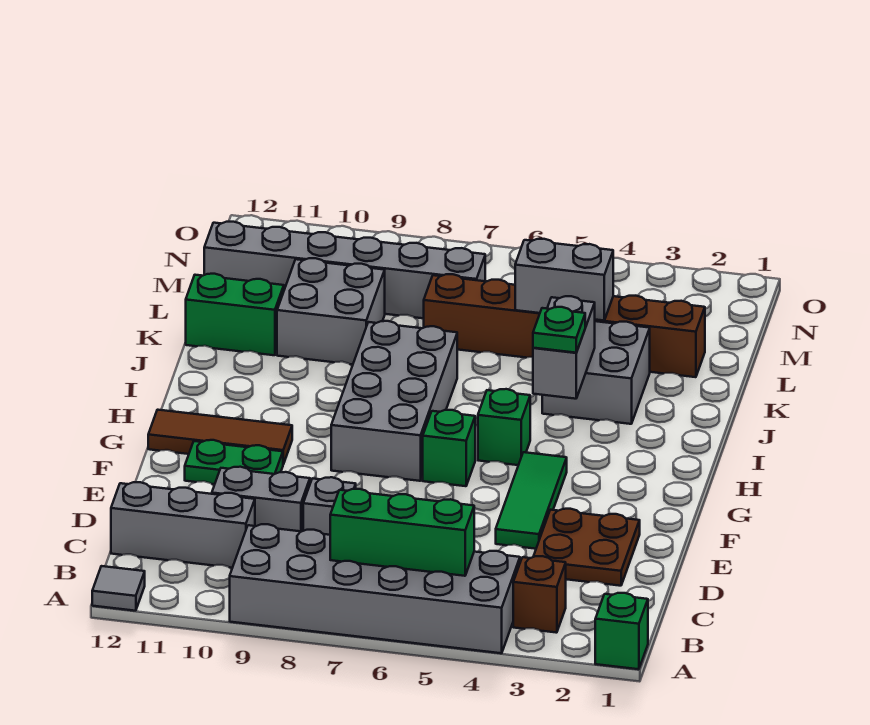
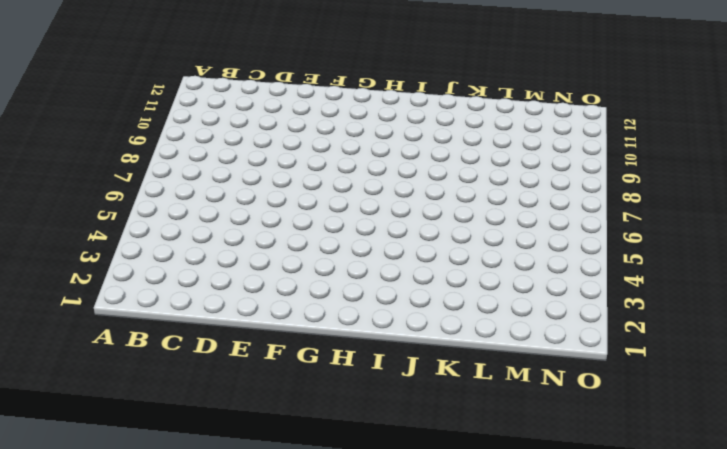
none -> green brick A1 level 1
none -> grey brick A4:B9 level 1
none -> grey tile A12 level 1

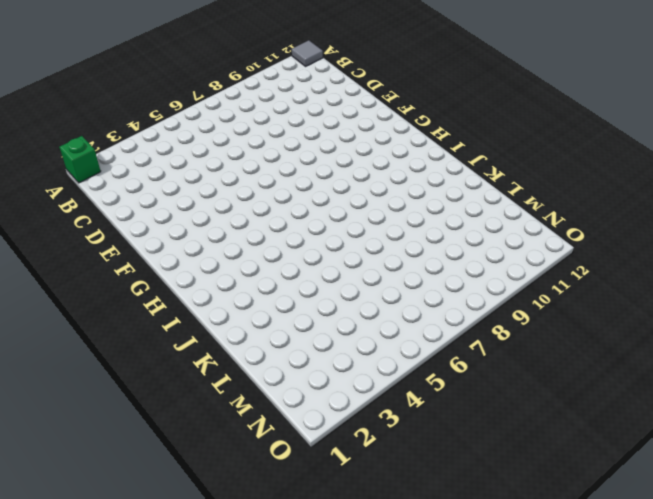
none -> grey brick A4:B9 level 1
none -> brown brick B3 level 1
none -> grey brick C10:C12 level 1

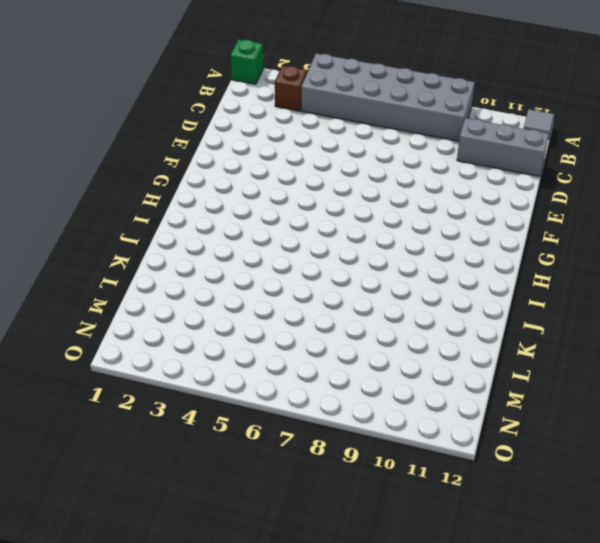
none -> brown plate D2:E3 level 1
none -> grey brick D8 level 1
none -> grey brick D9:D10 level 1

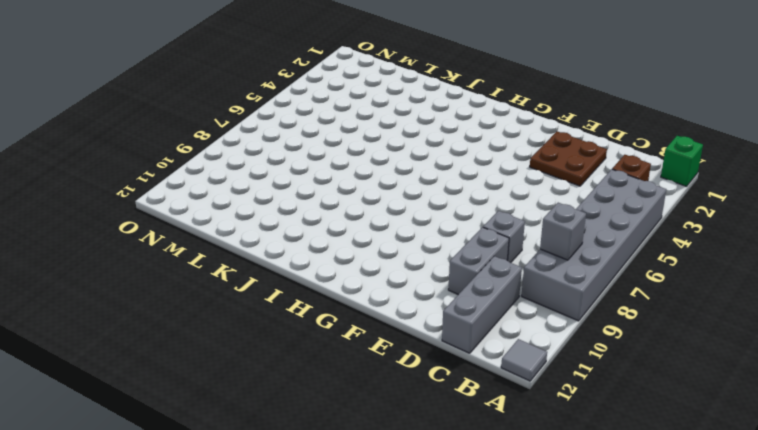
grey brick B8 level 2 -> none
none -> green tile E4:G4 level 1
none -> green plate F10:F11 level 1
none -> green brick G6 level 1

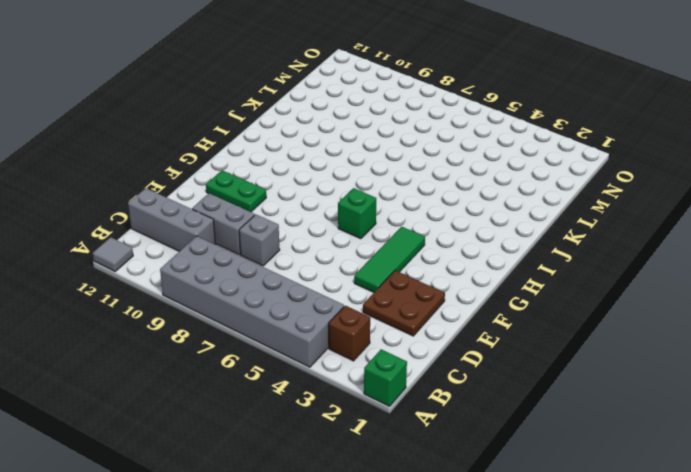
none -> grey brick G7:J8 level 1
none -> brown tile G10:G12 level 1
none -> green brick H5 level 1

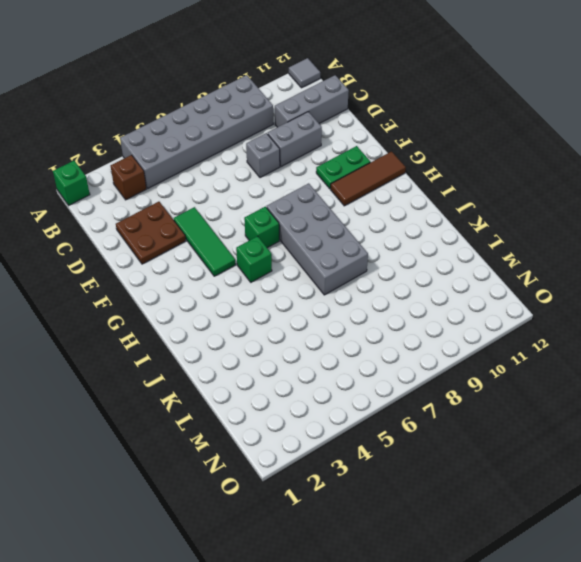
none -> grey brick J3:K4 level 1
none -> grey brick K9:L10 level 1
none -> green brick K11:K12 level 1

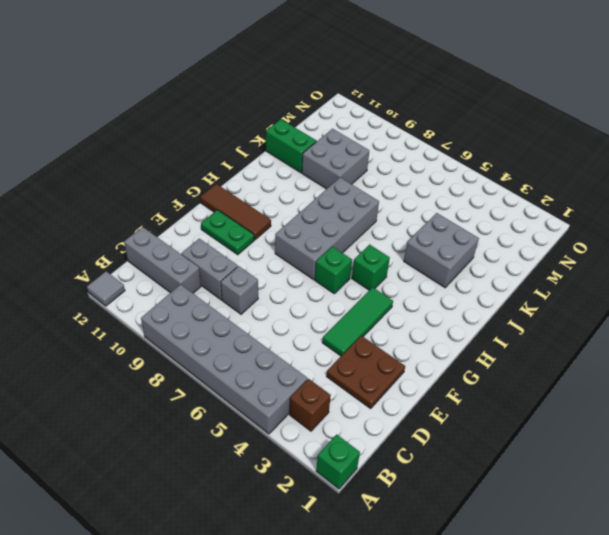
none -> brown brick L2:L7 level 1
none -> grey brick M7:M12 level 1
none -> green brick B5:B7 level 2

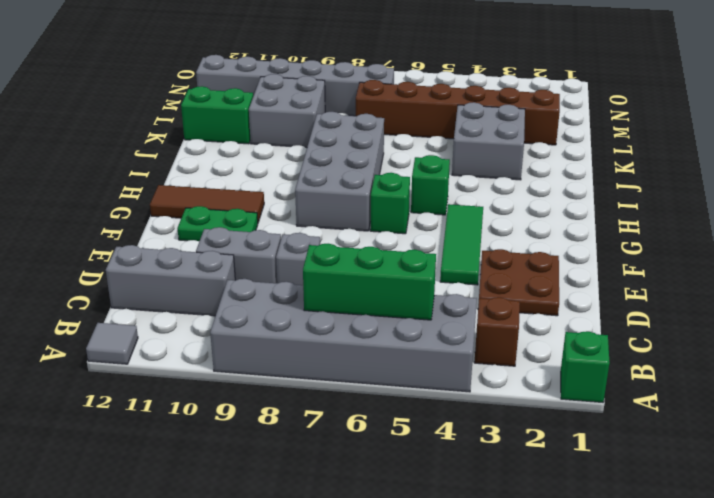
none -> grey brick I4:J4 level 2
none -> grey brick L4:L5 level 2
none -> green plate I4 level 3

